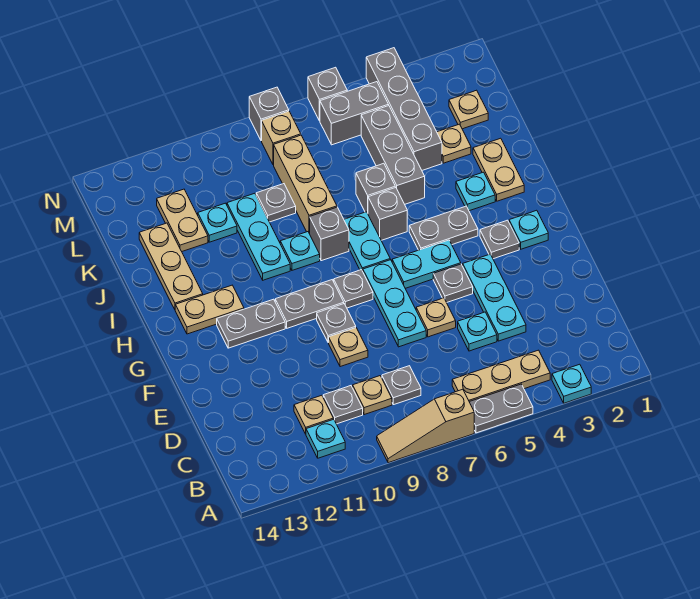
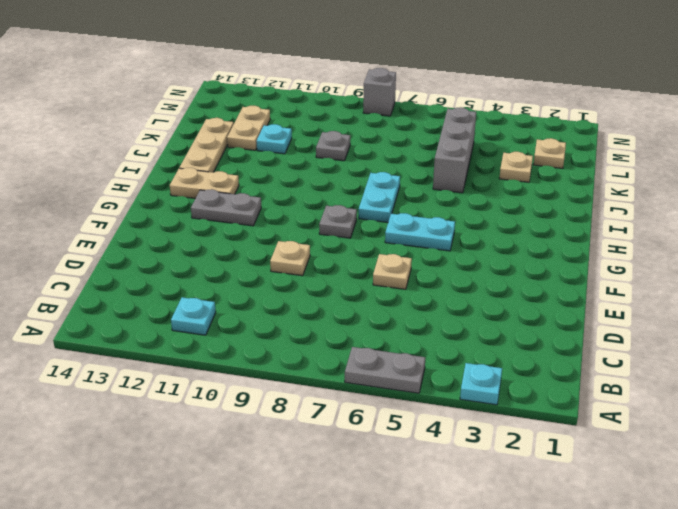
none -> tan slope A7:A9 level 1 top 7
none -> tan plate B4:B6 level 1
none -> grey plate C8 level 1
none -> tan plate C9 level 1

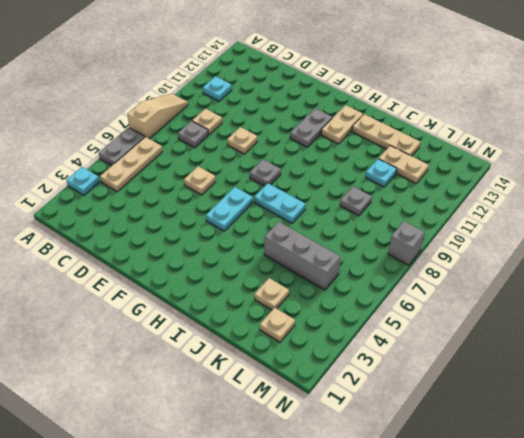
none -> grey plate C10 level 1
none -> tan plate C11 level 1
none -> cyan plate D4:F4 level 1
none -> cyan plate D5 level 1

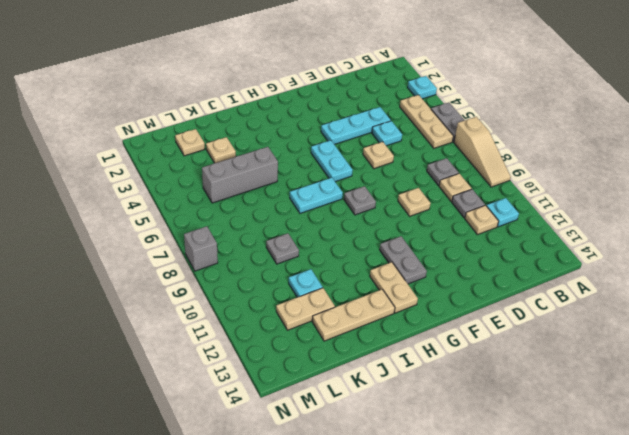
none -> cyan plate E7:G7 level 1
none -> grey plate F5 level 1
none -> grey plate F9 level 1
none -> cyan plate G2 level 1

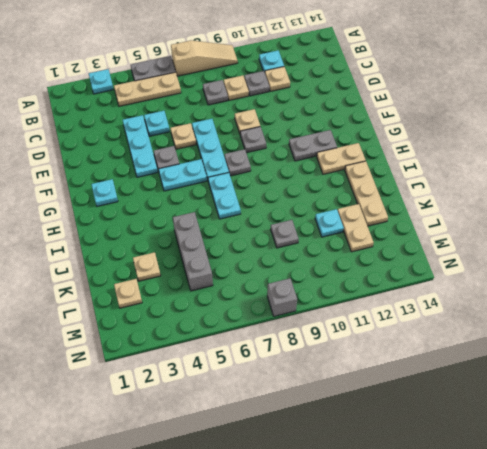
none -> grey plate G3 level 1
none -> grey plate G9:G10 level 1
none -> grey plate H4:H5 level 1
none -> tan plate I2:J2 level 1

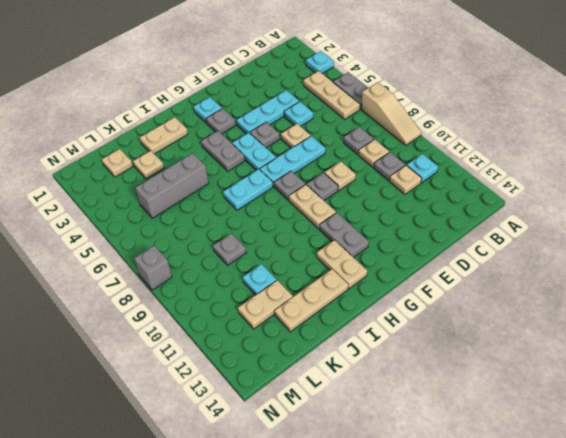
tan plate G9:G10 level 1 -> grey plate G9:G10 level 1
none -> cyan plate I3 level 1
none -> grey brick I6 level 1
none -> grey brick I8 level 1
none -> cyan plate I9 level 1

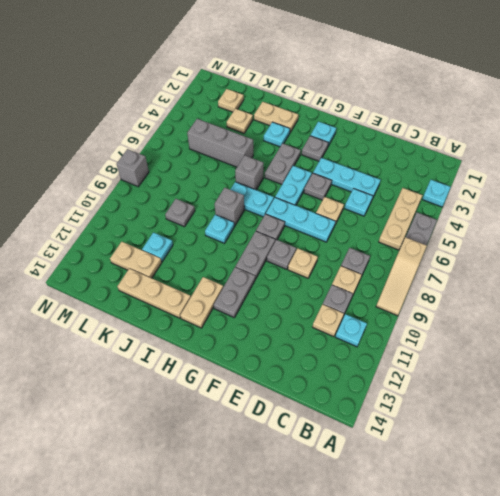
none -> cyan plate I10:K10 level 1
none -> grey brick J6 level 1
none -> tan brick J8:L8 level 1
none -> grey brick K4:N4 level 1

